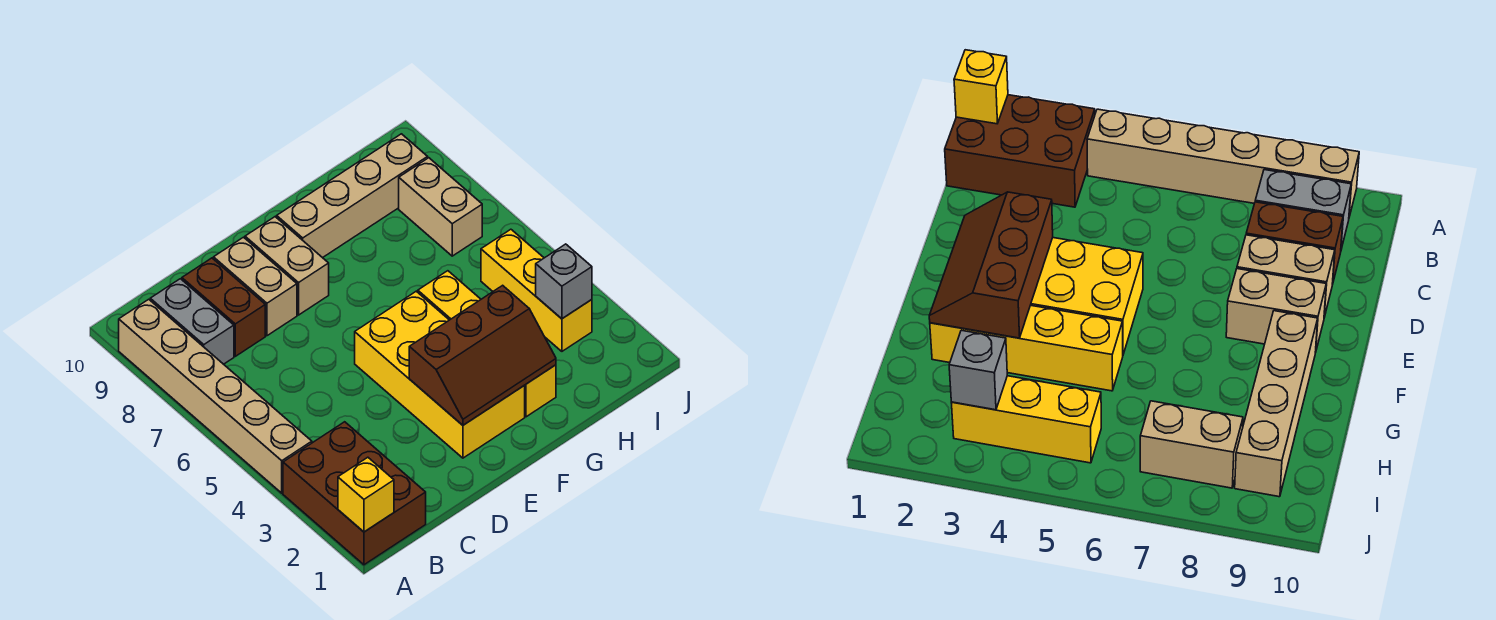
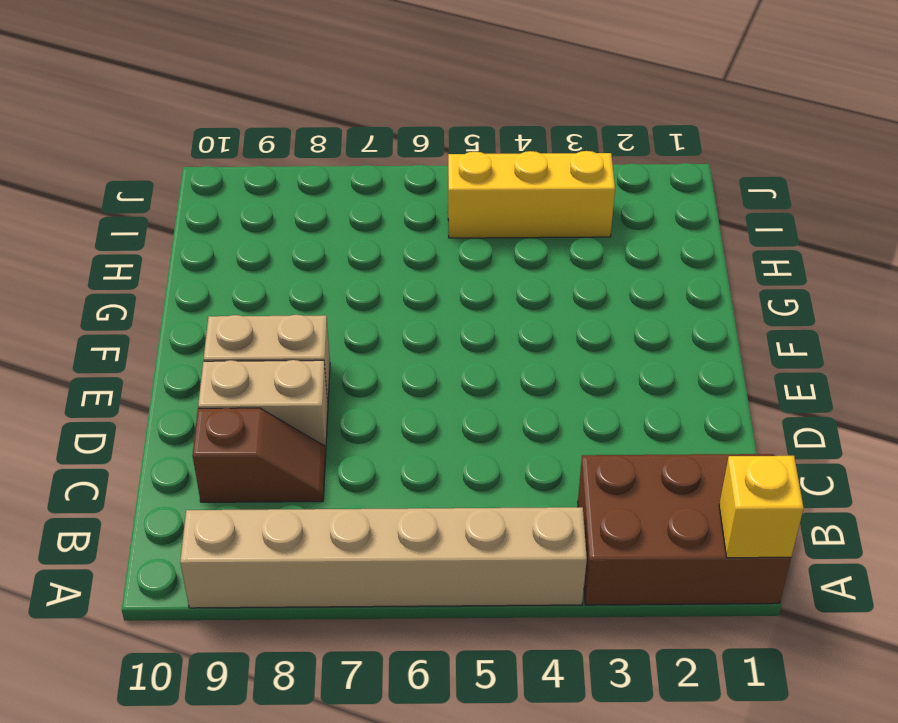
brown slope C8:C9 level 1 top 9 -> brown brick C8:C9 level 1
none -> grey brick B8:B9 level 1
none -> yellow brick E2:F5 level 1
none -> tan brick F9:I9 level 1

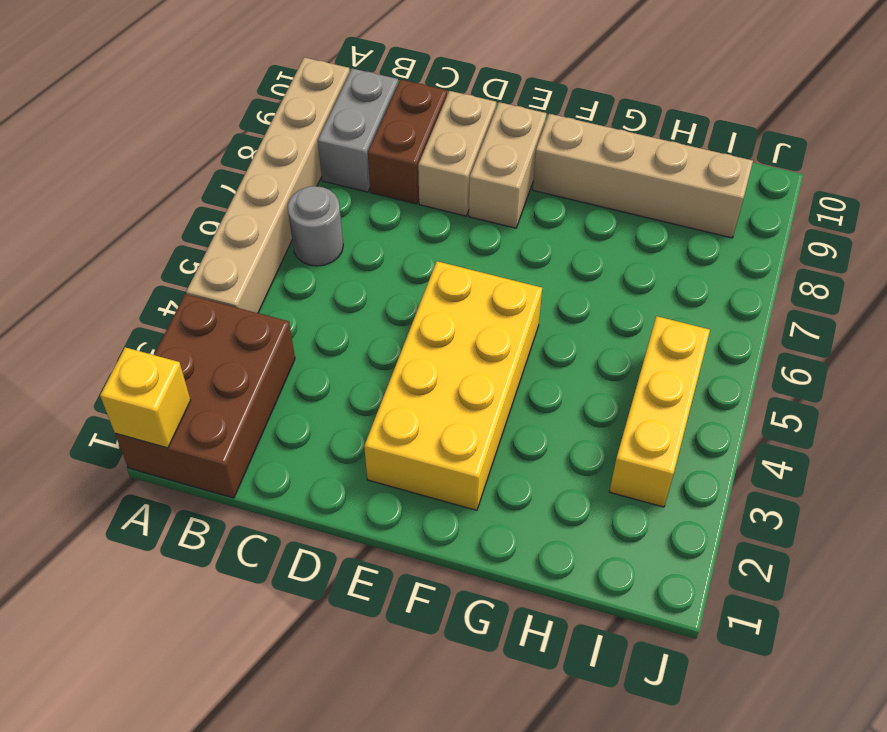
grey round brick B6 level 1 -> none
none -> yellow brick G2:G5 level 1
none -> tan brick I7:I8 level 1
none -> brown slope E2:G3 level 2 top 3

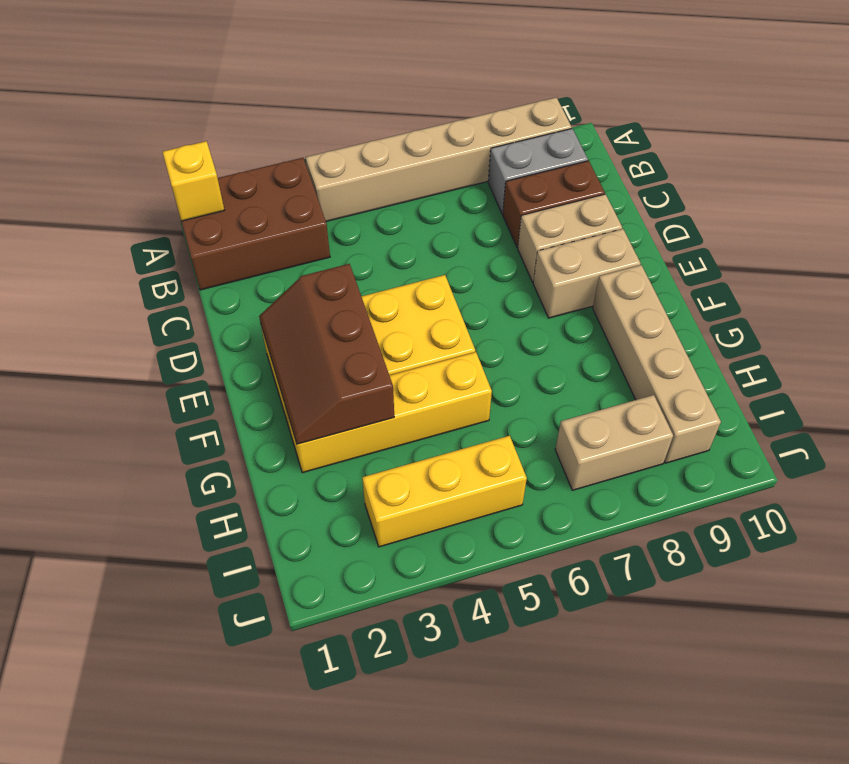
none -> grey brick I3 level 2

